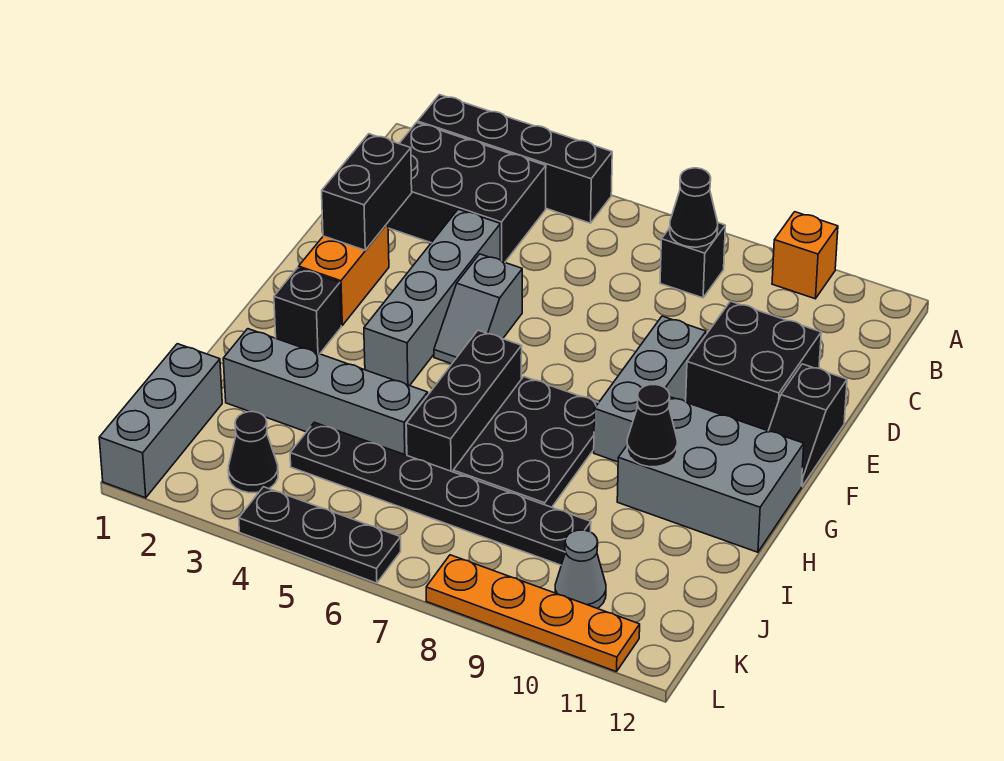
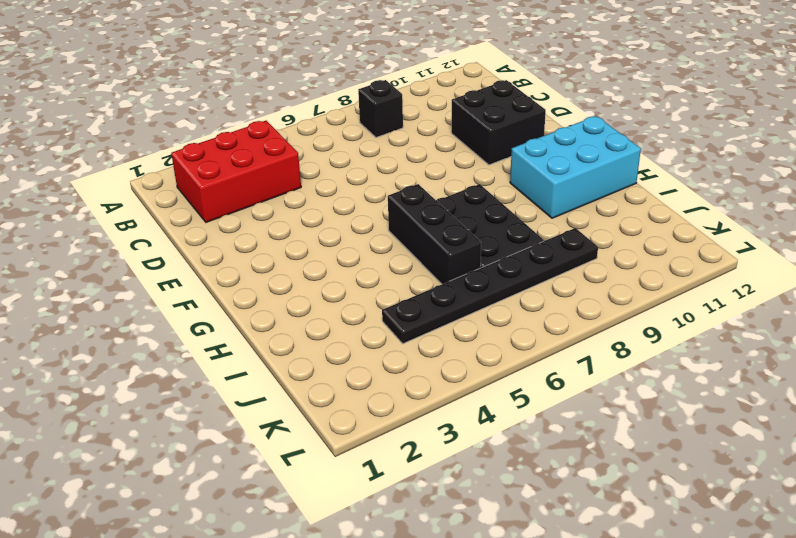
red brick B2:C4 level 1 -> black brick B2:C4 level 1
cyan brick G10:H12 level 1 -> grey brick G10:H12 level 1
none -> black brick A2:A5 level 1
none -> orange brick A10 level 1
none -> grey brick D4:G4 level 1

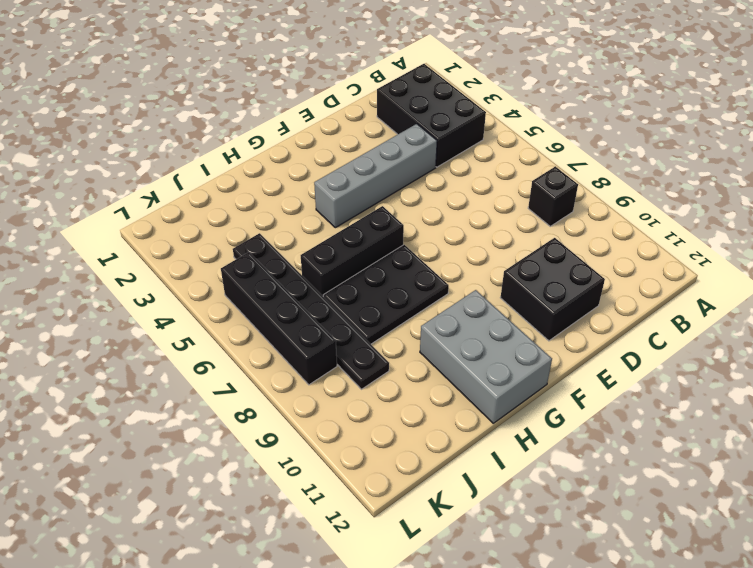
black brick K5:K8 level 1 -> black brick A2:A5 level 1
none -> orange brick A10 level 1
none -> orange brick E2:F2 level 1
none -> grey slope E5:F5 level 1 top E

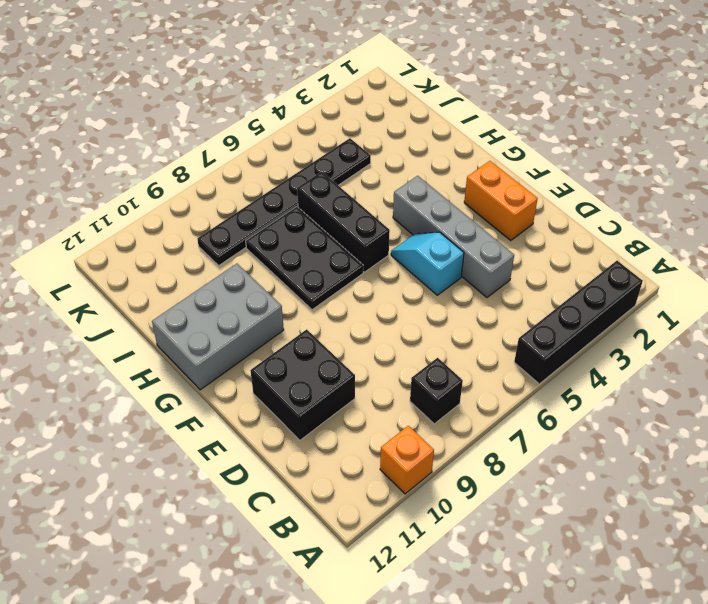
cyan slope E5:F5 level 1 top E -> grey slope E5:F5 level 1 top E
none -> black brick B2:C4 level 1
none -> grey brick E9:G9 level 1
none -> black slope E12:F12 level 1 top E

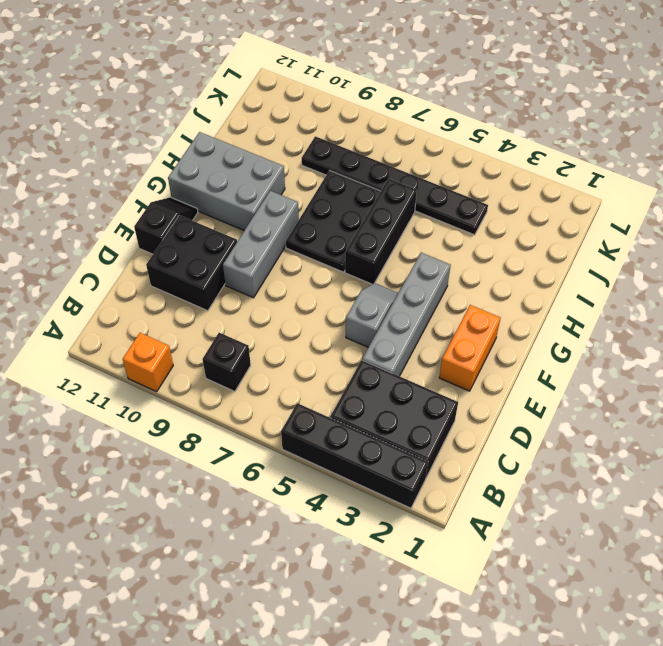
none -> black brick G2 level 1
none -> grey brick I2:I5 level 1
none -> grey brick J1:L1 level 1

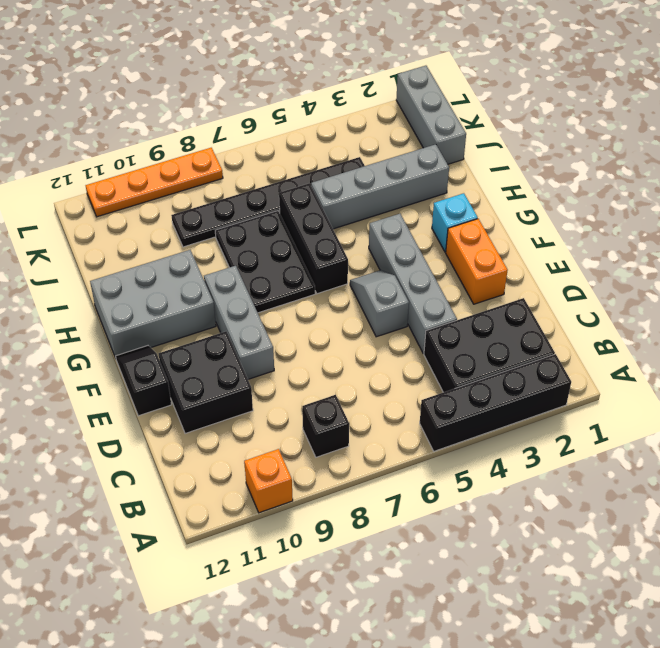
cyan brick G2 level 1 -> black brick G2 level 1
none -> black cone K3 level 1
none -> grey cone K10 level 1
none -> black plate L4:L6 level 1

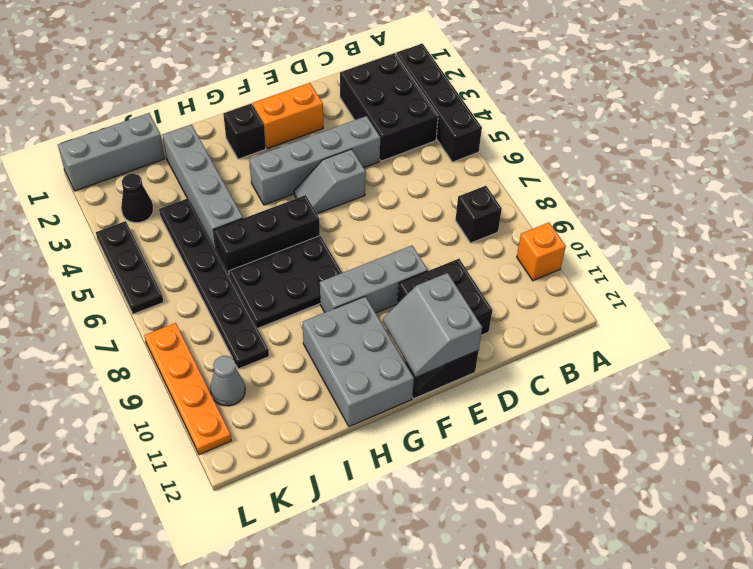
grey slope E11:F12 level 2 top E -> none
none -> black cone B8 level 2
none -> black brick D2:E2 level 2
none -> black cone H10 level 2

